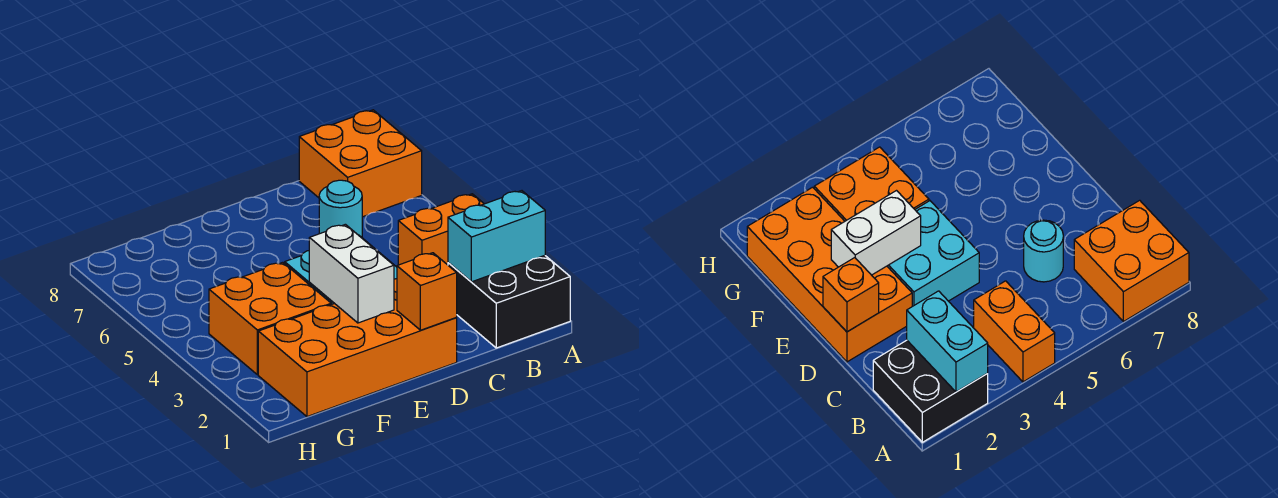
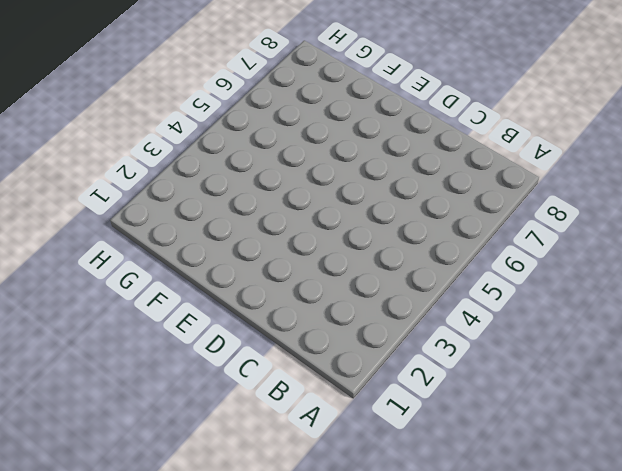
none -> black brick A1:B2 level 1
none -> orange brick A4:B4 level 1

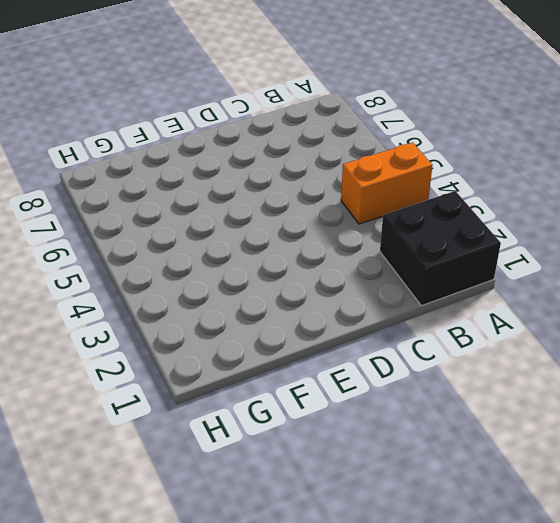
none -> orange brick A7:B8 level 1
none -> cyan round brick C6 level 1

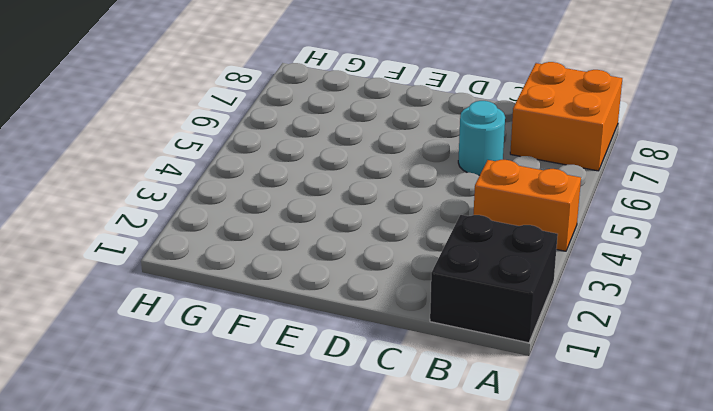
none -> orange brick D1:G2 level 1
none -> cyan brick D3:E4 level 1

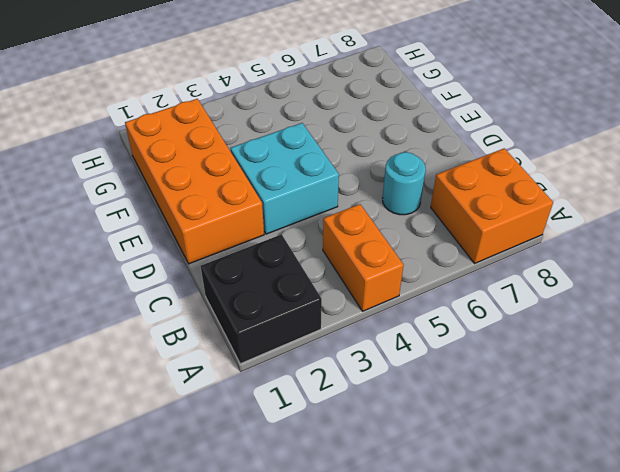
none -> orange brick F3:G4 level 1
none -> cyan brick A2:B2 level 2

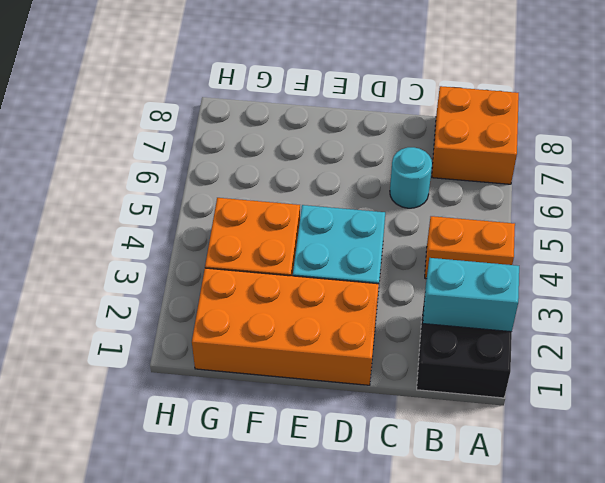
none -> orange brick D1 level 2
none -> white brick E2:E3 level 2

